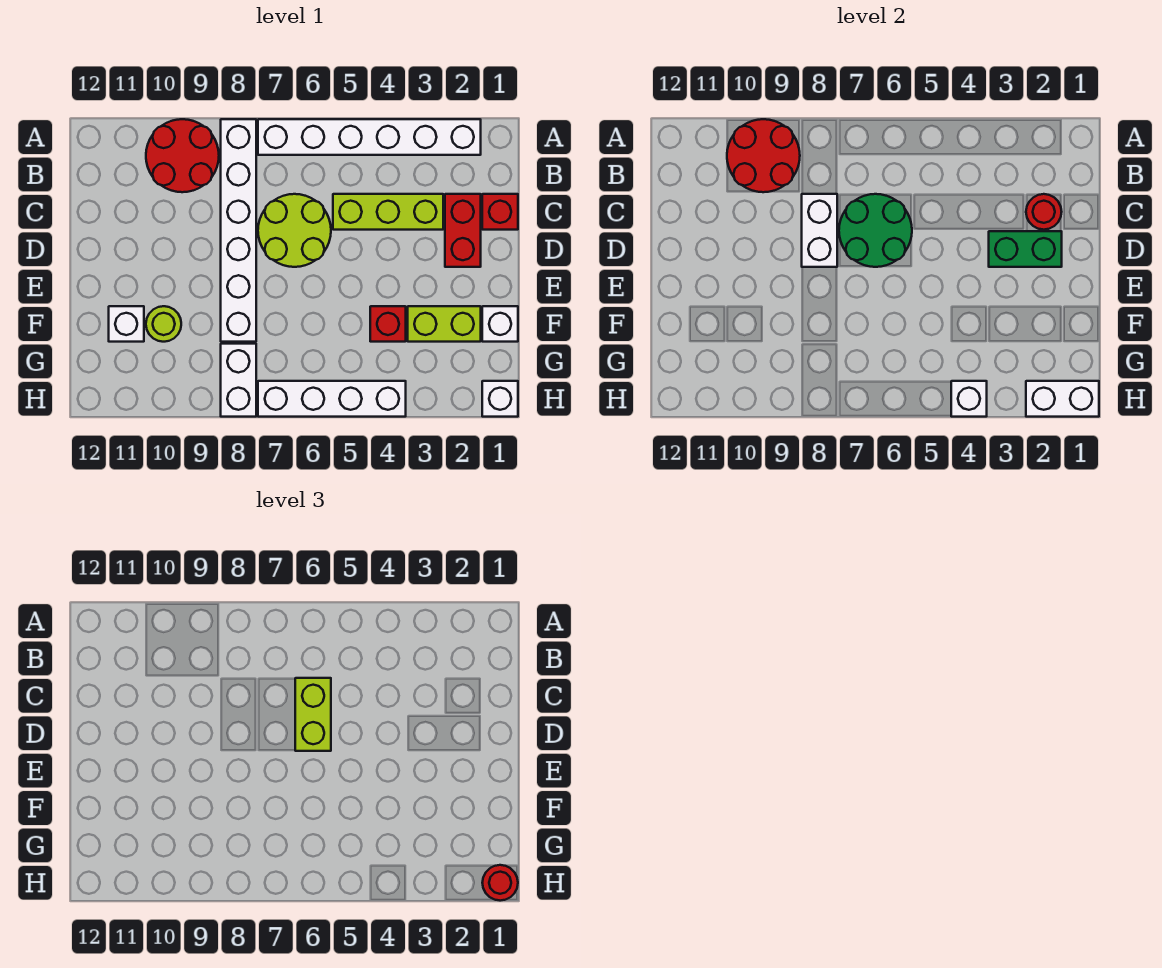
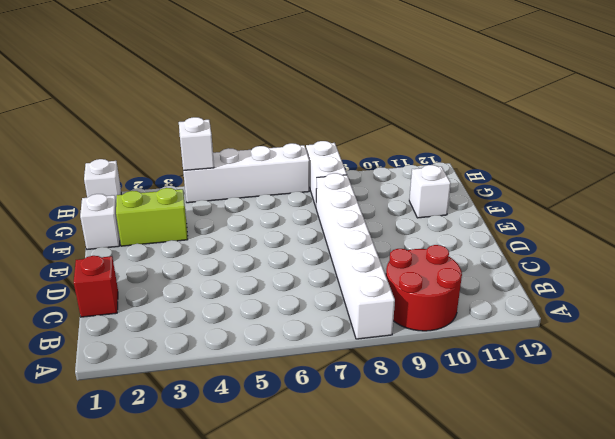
none -> white brick A2:A7 level 1
none -> red brick C2:D2 level 1
none -> lime brick C3:C5 level 1

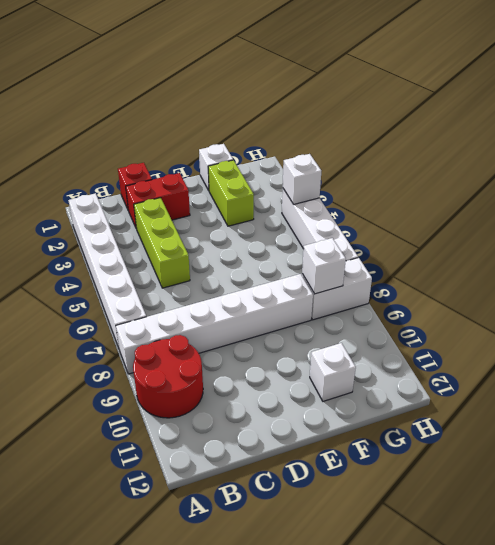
white brick G8 level 2 -> white brick H1 level 1
none -> lime round brick C6:D7 level 1
none -> red brick F4 level 1
none -> lime round brick F10 level 1

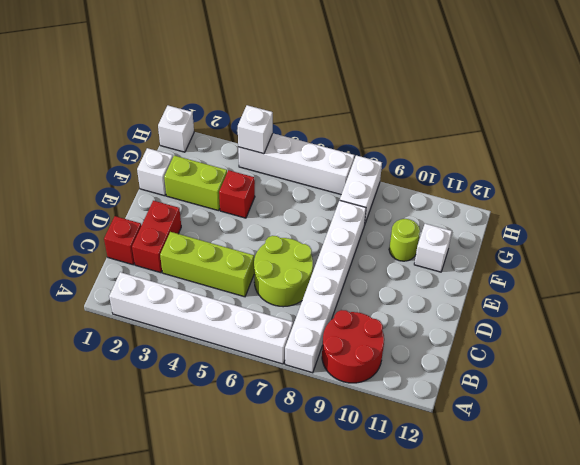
none -> red round brick A9:B10 level 2
none -> red round brick C2 level 2
none -> green round brick C6:D7 level 2

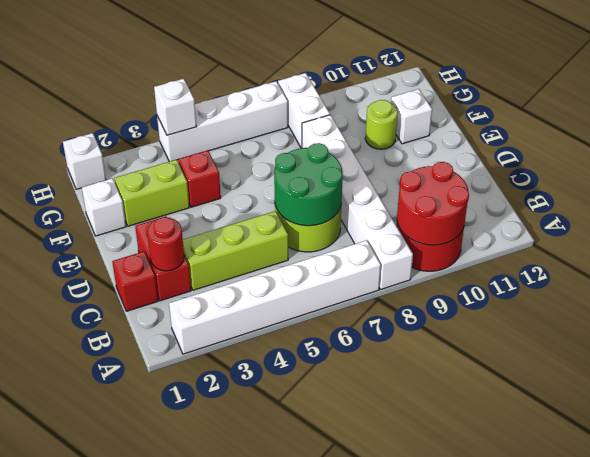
none -> white brick C8:D8 level 2
none -> green brick D2:D3 level 2
none -> white brick H1:H2 level 2

